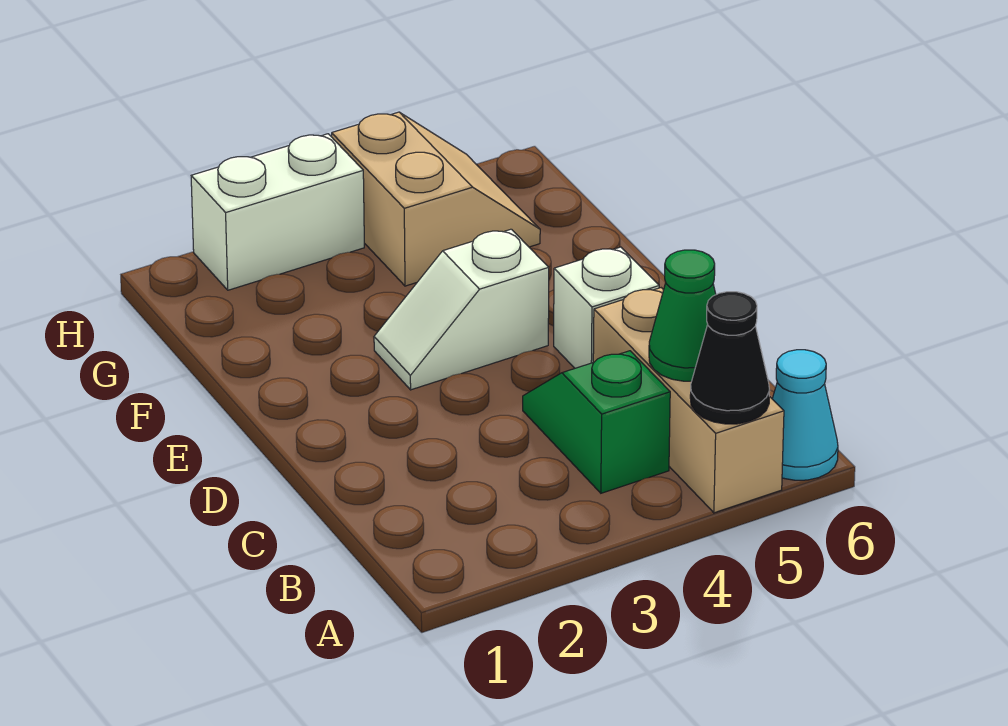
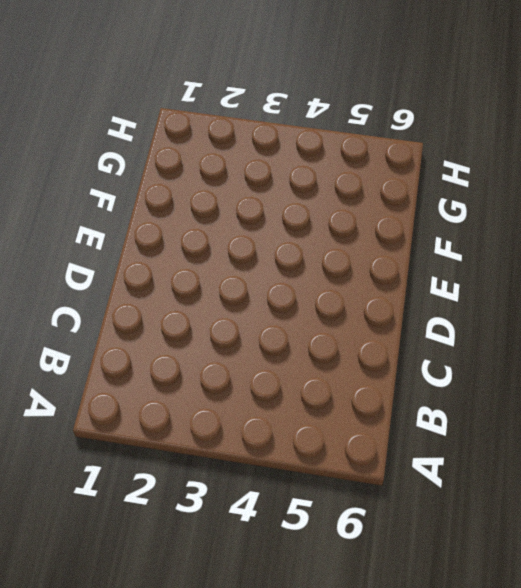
none -> tan brick A5:C5 level 1
none -> cyan cone A6 level 1

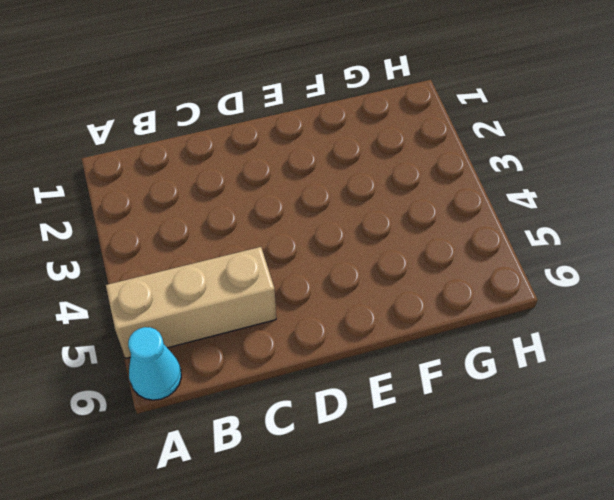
none -> green slope B4:C4 level 1 top B
none -> white brick D5 level 1

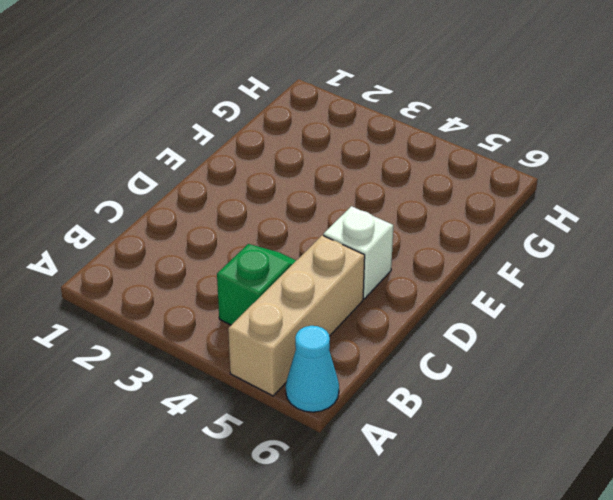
none -> white slope E3:E4 level 1 top 4
none -> tan slope G4:H5 level 1 top 4

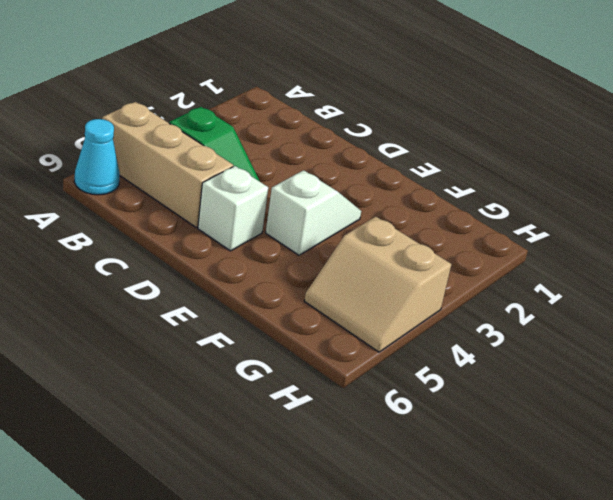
none -> white brick H2:H3 level 1
none -> black cone A5 level 2

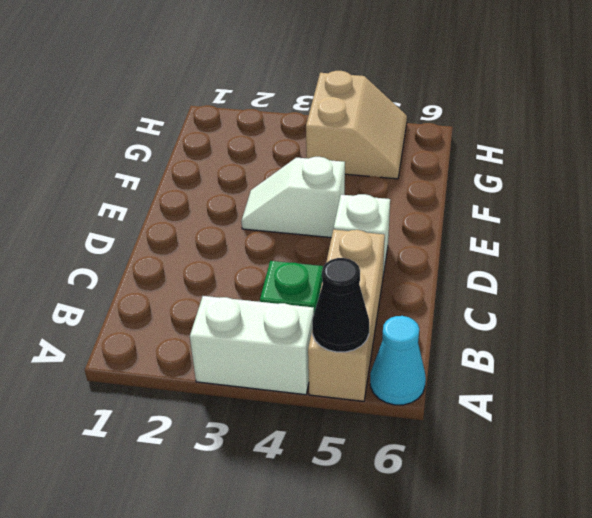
white brick A3:A4 level 1 -> white brick H2:H3 level 1
none -> green cone B5 level 2

